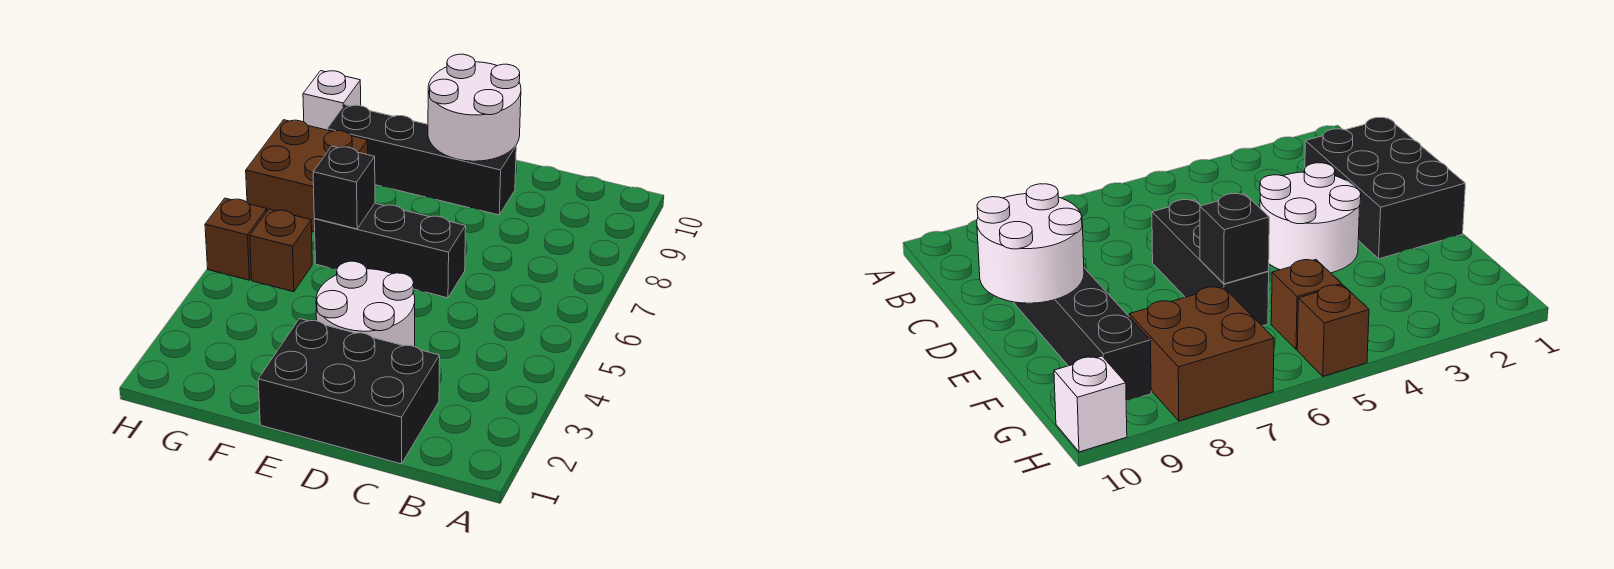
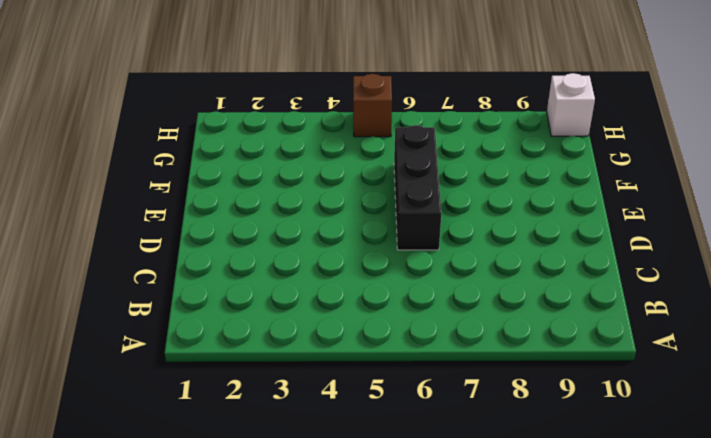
none -> black brick C1:E2 level 1
none -> white round brick D3:E4 level 1

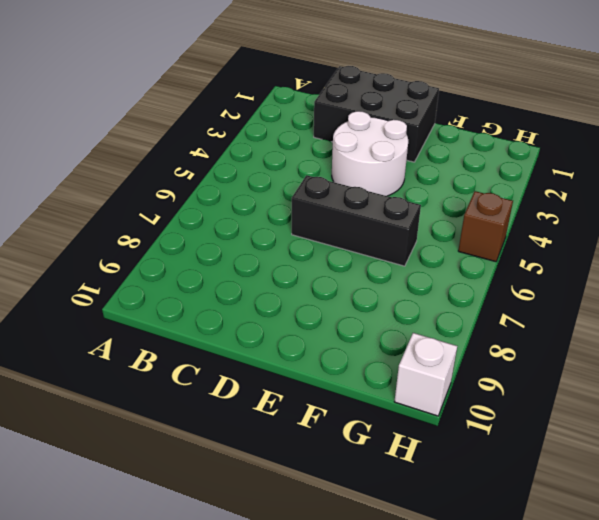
none -> black brick D9:G9 level 1
none -> brown brick G5 level 1

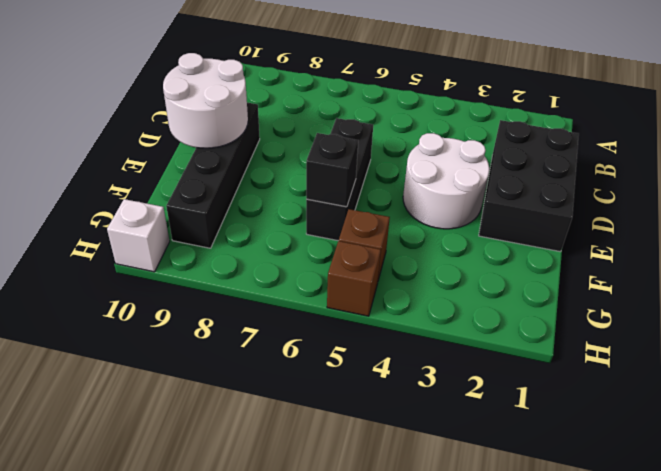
none -> brown brick G7:H8 level 1

